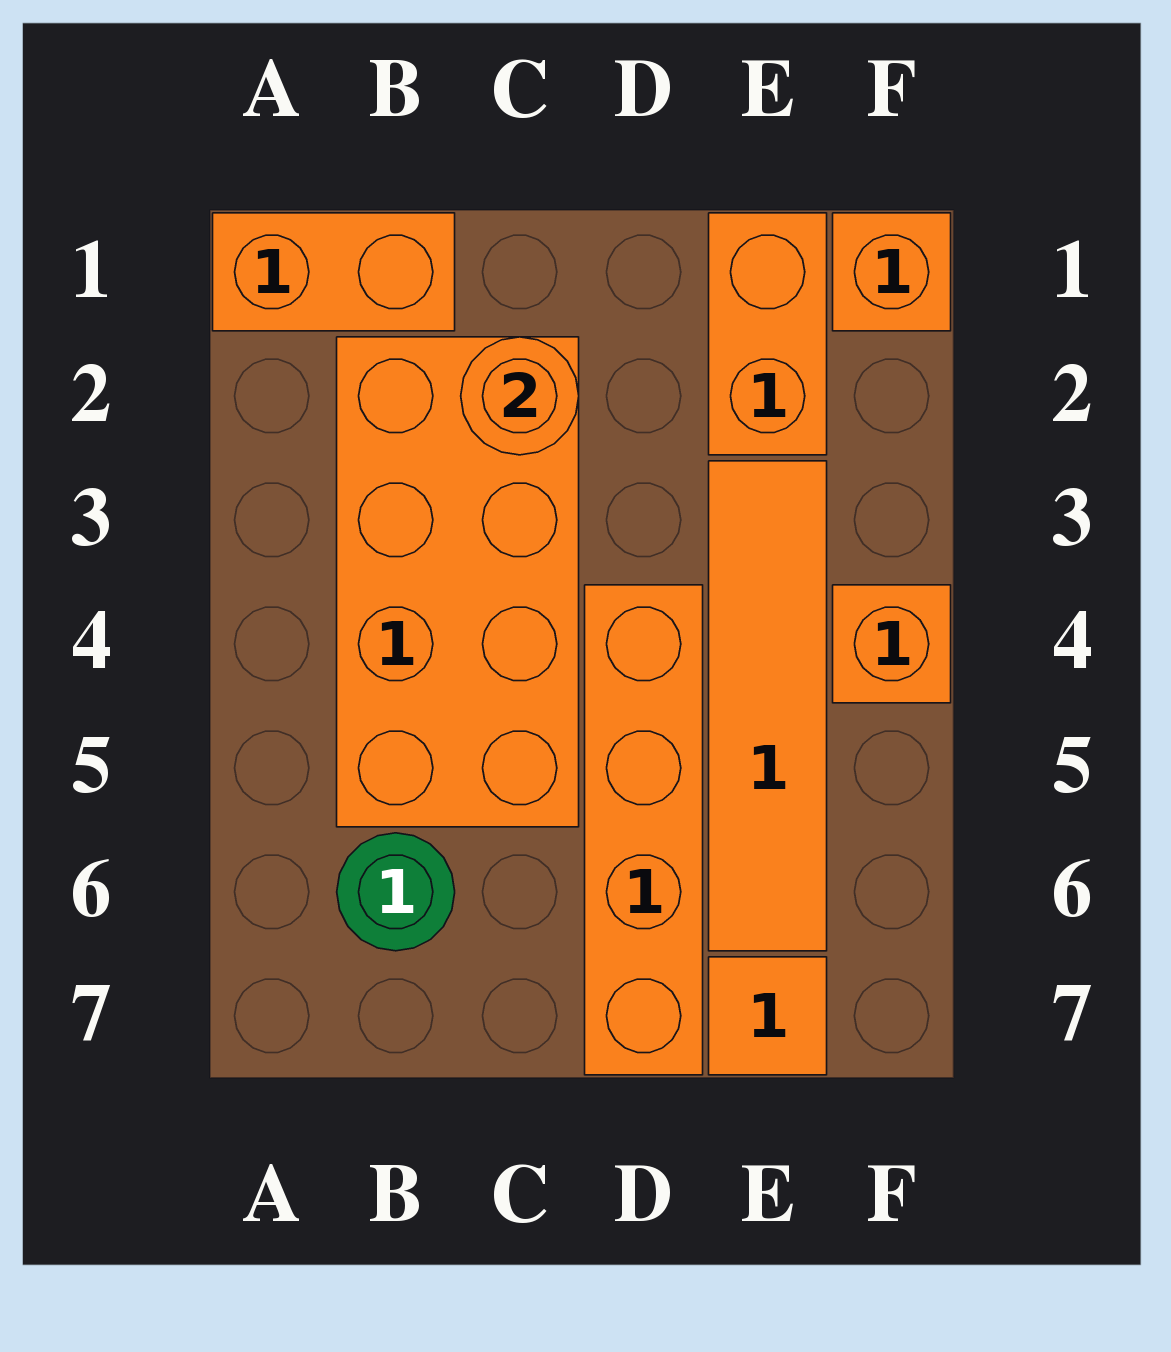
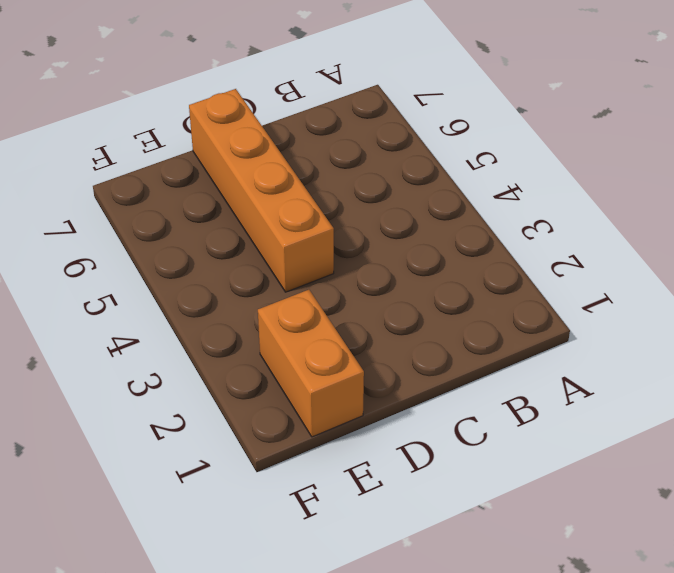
none -> orange brick A1:B1 level 1
none -> orange brick B2:C5 level 1

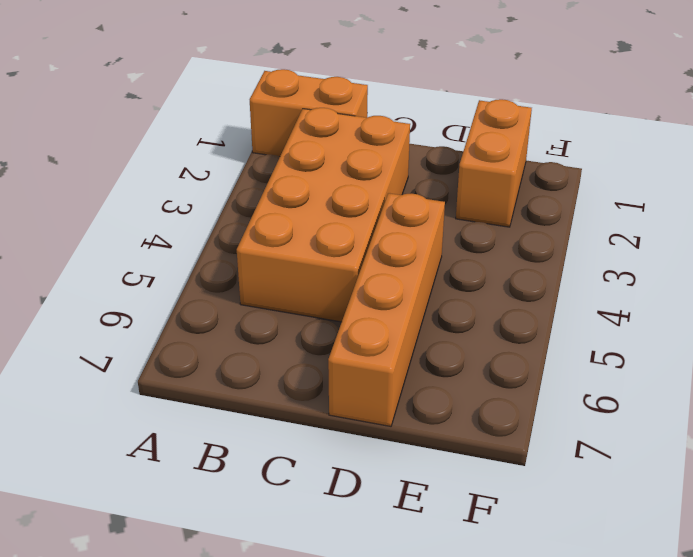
none -> green round brick B6 level 1
none -> orange tile E3:E6 level 1

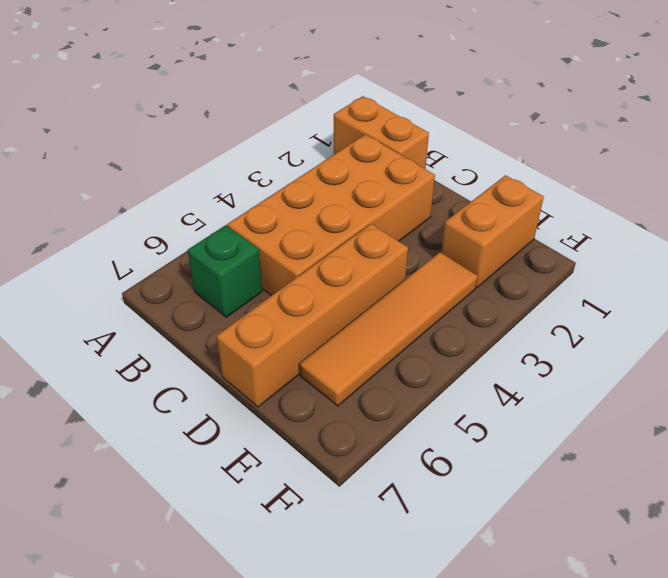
green brick B6 level 1 -> green round brick B6 level 1
none -> orange tile E7 level 1
none -> orange brick F1 level 1

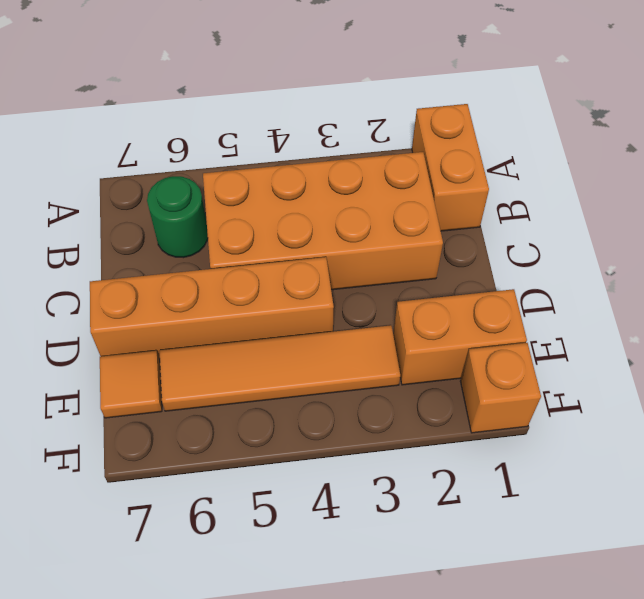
none -> orange brick F4 level 1
none -> orange round brick C2 level 2

